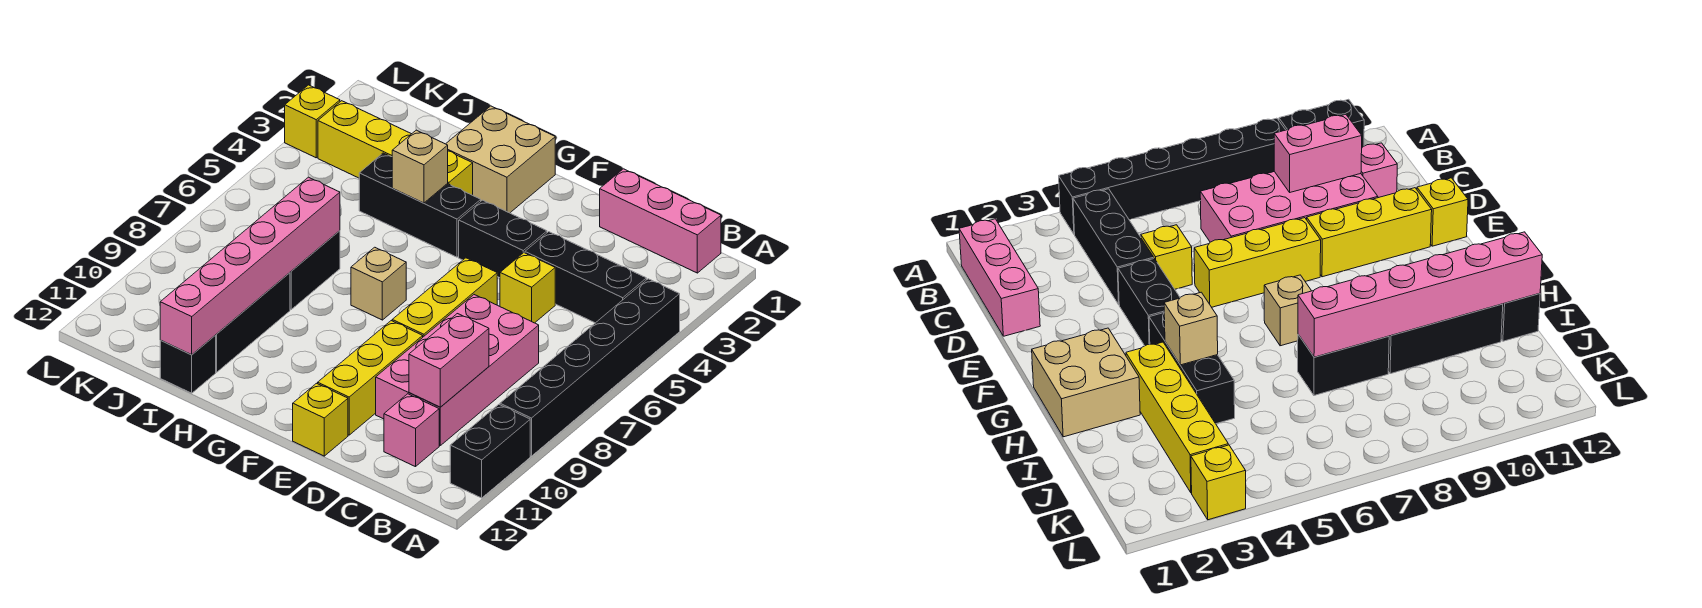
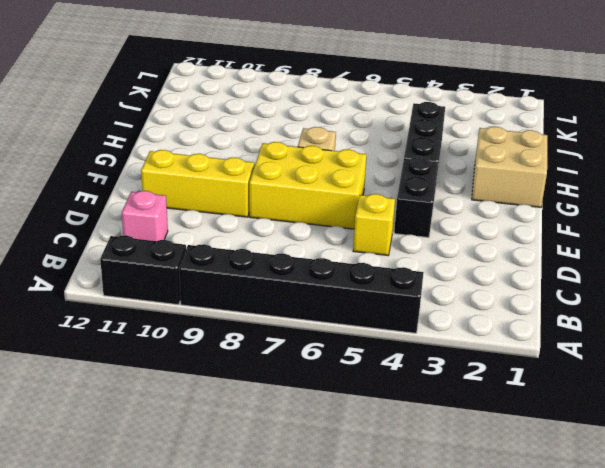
yellow brick E6:F8 level 1 -> yellow brick E6:E8 level 1
none -> pink brick B1:D1 level 1
none -> black brick B4:D4 level 1
none -> pink brick C7:D10 level 1

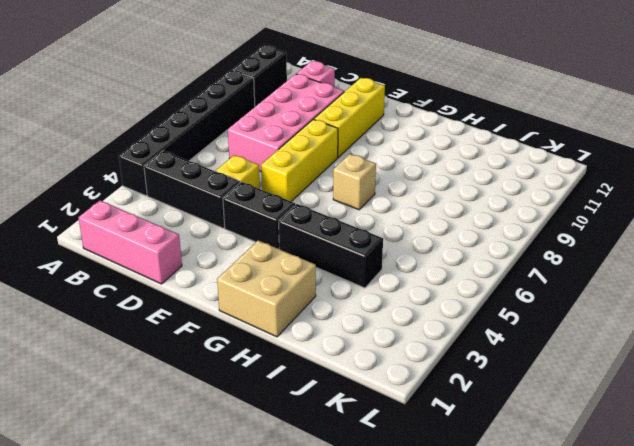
none -> yellow brick E12 level 1
none -> yellow brick H3:K3 level 1
none -> black brick I7:I8 level 1

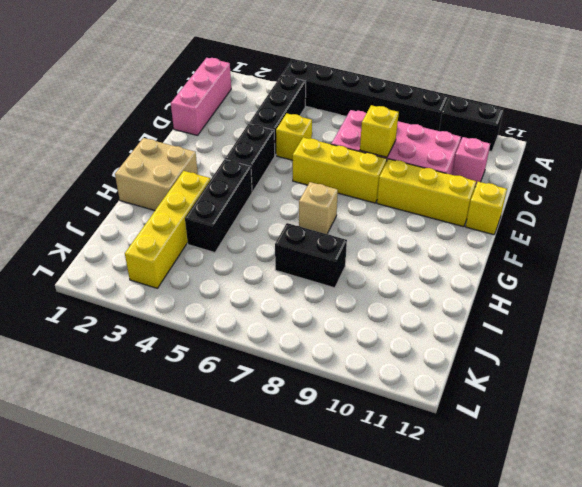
yellow brick D8 level 2 -> yellow brick L3 level 1
none -> black brick I9:I11 level 1
none -> black brick I12 level 1
none -> pink brick C9:C10 level 2

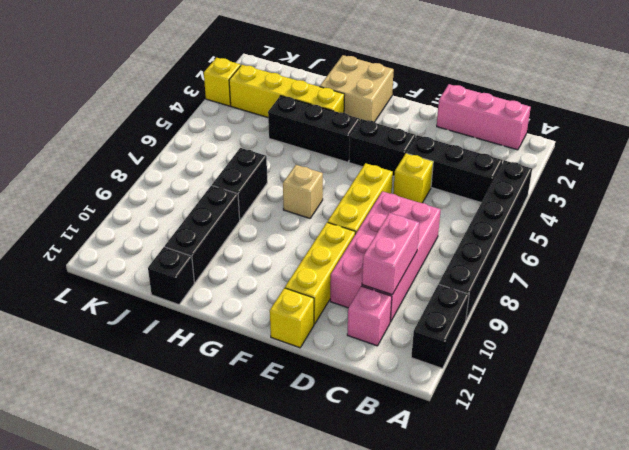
none -> tan brick H4 level 2
none -> pink brick I7:I12 level 2

